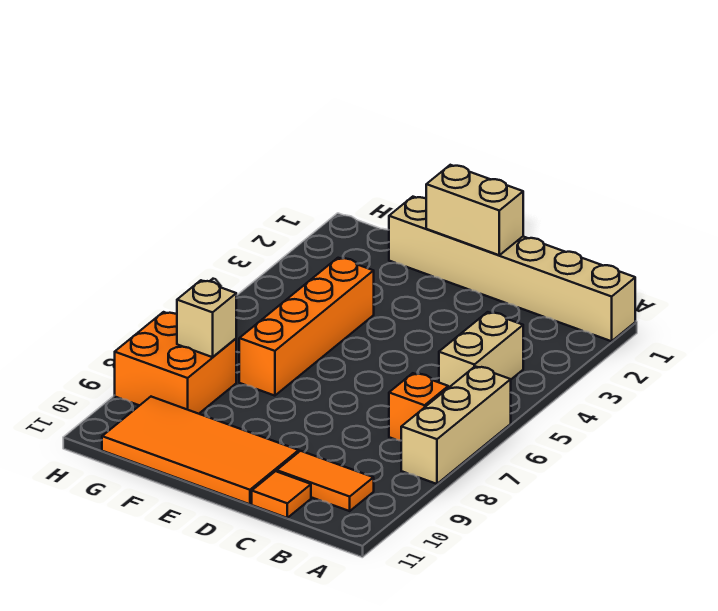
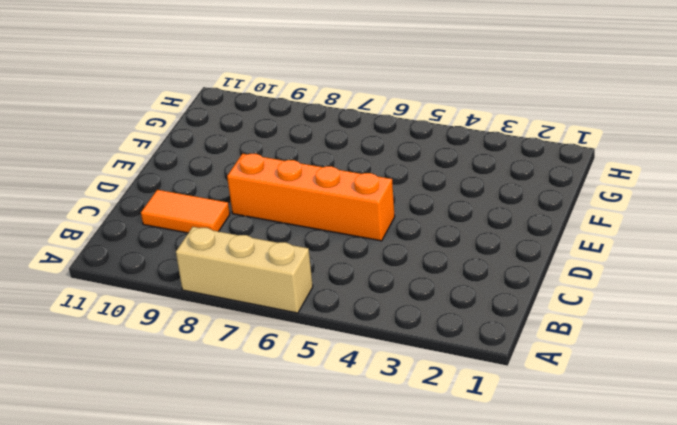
orange tile C9:C10 level 1 -> orange tile B10:C10 level 1
orange brick D5:D8 level 1 -> orange brick F4:F7 level 1
none -> tan brick A1:F1 level 1
none -> tan brick B4:B5 level 1

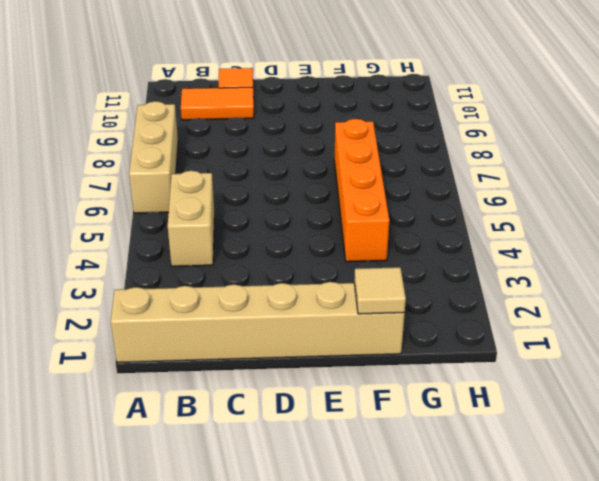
tan tile F1 level 2 -> none
none -> orange brick B7 level 1
none -> orange tile D10:G11 level 1

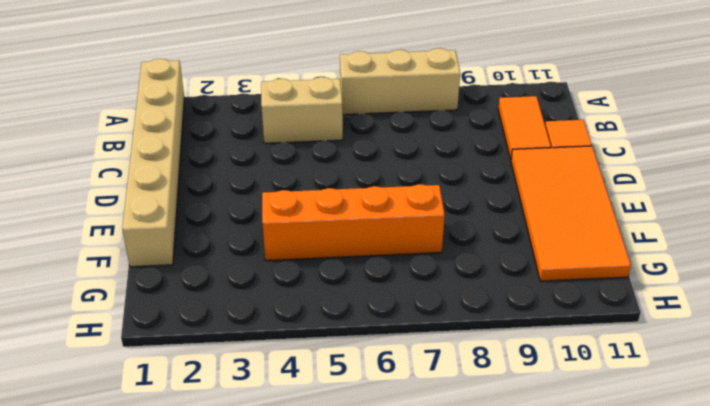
none -> orange brick B7 level 1
none -> orange brick G8:H9 level 1

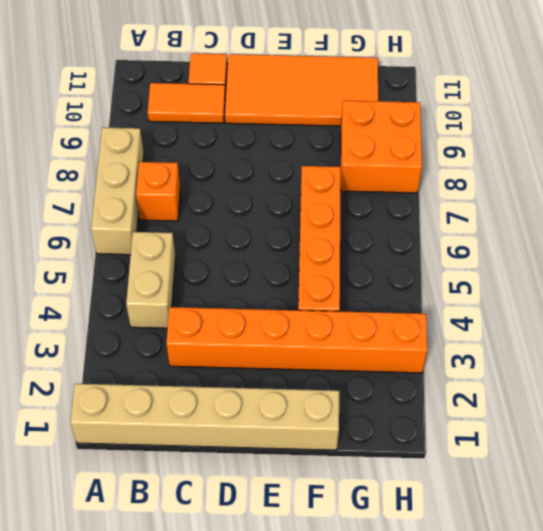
orange brick C3:H3 level 1 -> none
none -> tan brick D1:E1 level 2
none -> tan brick G8 level 2

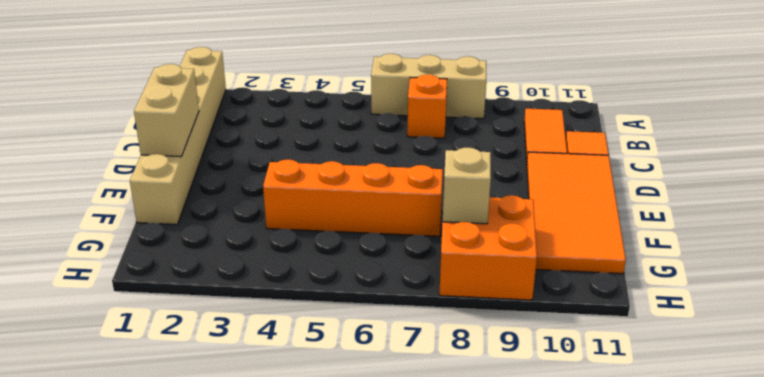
none -> tan brick B4:B5 level 1

